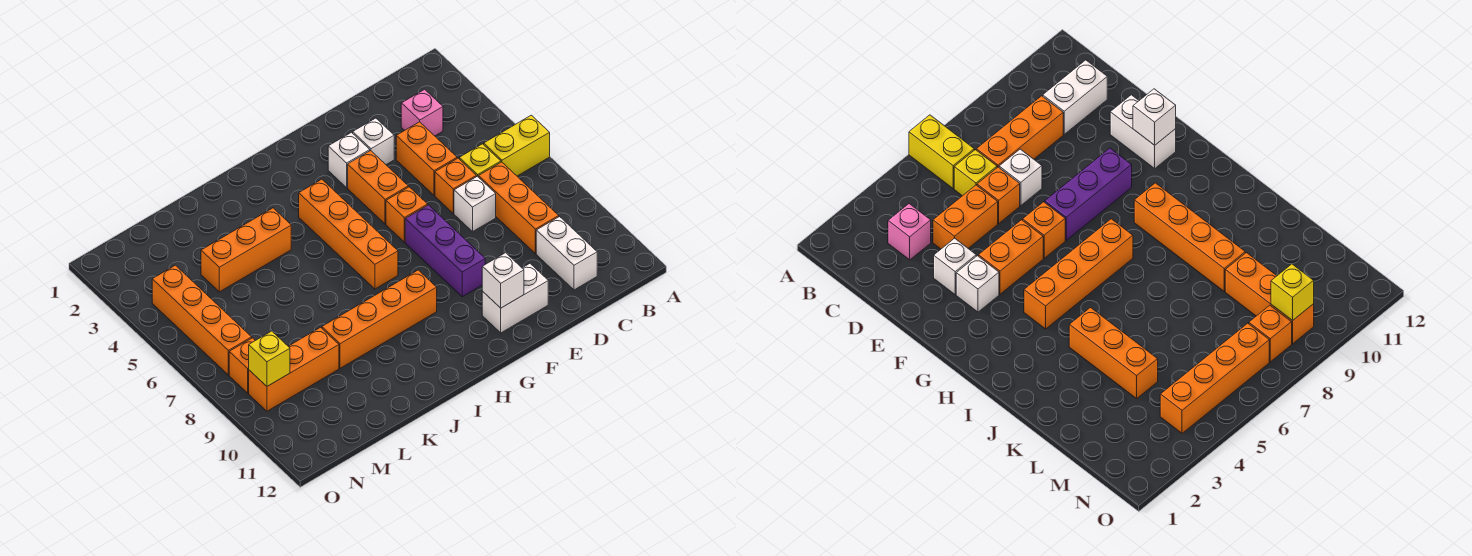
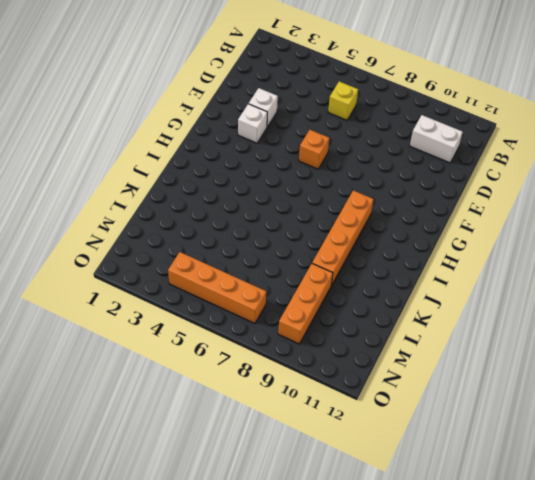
none -> yellow brick A6:B6 level 1
none -> pink brick C3 level 1
none -> orange brick C7:C9 level 1

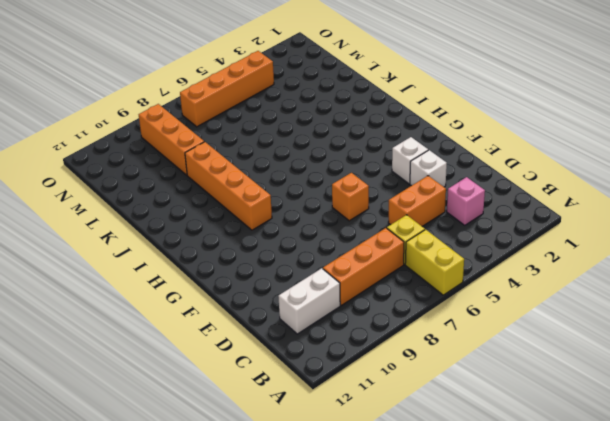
none -> orange brick D6 level 1
none -> white brick D7 level 1
none -> white brick E11:F11 level 1

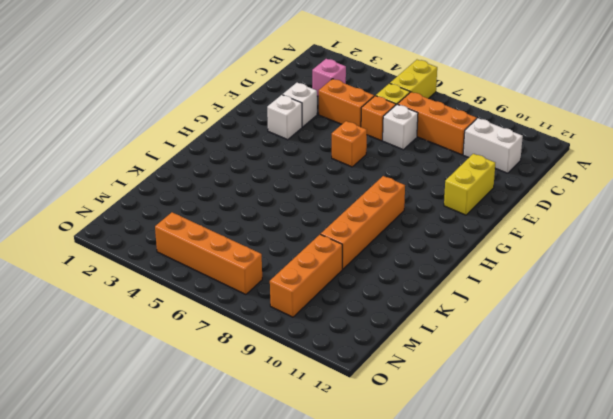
yellow brick E11:F11 level 1 -> white brick E11:F11 level 1
none -> orange brick F4:F5 level 1
none -> purple brick F7:F9 level 1
none -> orange brick H4:H7 level 1

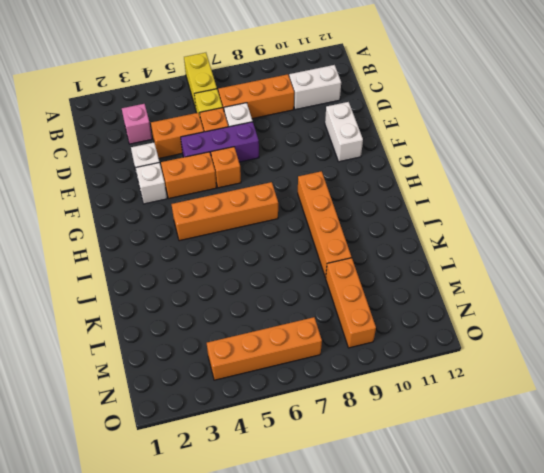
purple brick E5:E7 level 1 -> purple brick F7:F9 level 1
none -> orange brick J4:L4 level 1
none -> orange brick N8 level 1
none -> white brick F11 level 2

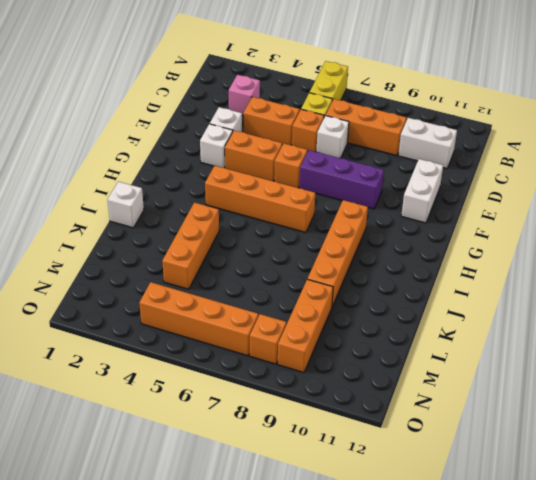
white brick J1 level 1 -> white brick F11 level 2
none -> yellow brick N9 level 2

